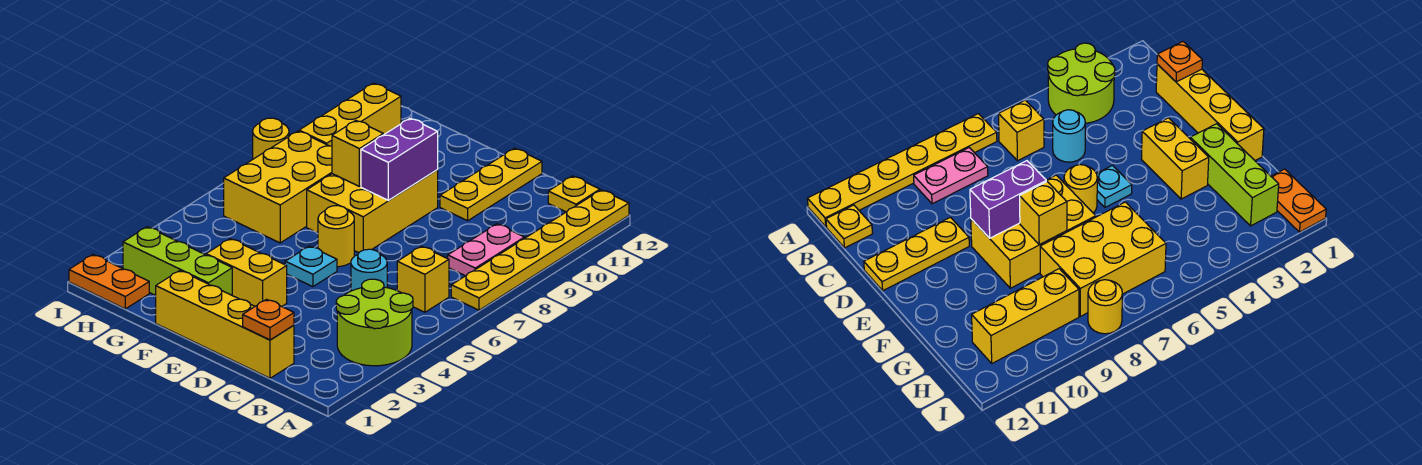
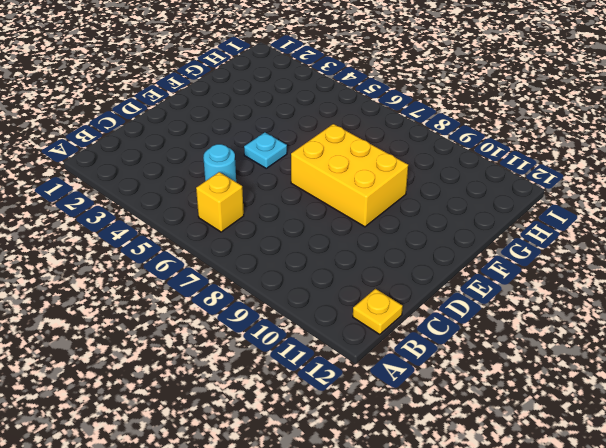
none -> lime round brick A3:B4 level 1
none -> yellow plate A7:A12 level 1
none -> pink plate B8:B9 level 1

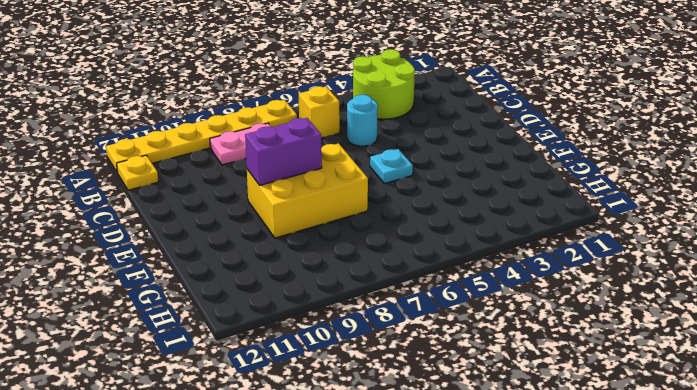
none -> yellow brick C1:F1 level 1
none -> yellow plate D10:D12 level 1
none -> yellow brick E3:F3 level 1

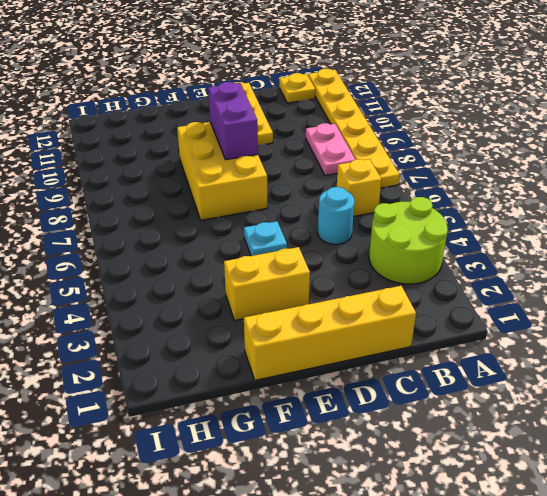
none -> yellow round brick E6 level 1
none -> lime brick F2:H2 level 1
none -> yellow brick G6:H8 level 1

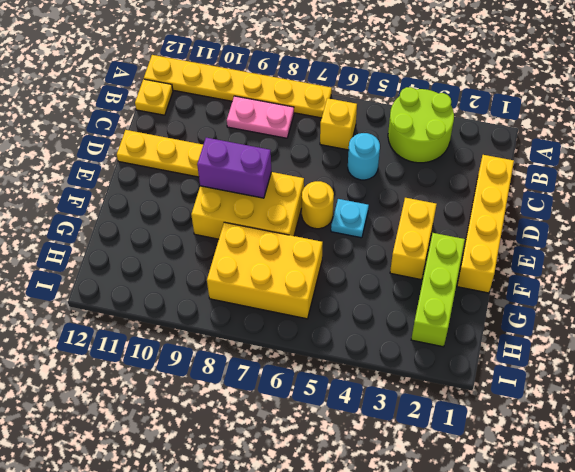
none -> orange plate H1:I1 level 1
none -> yellow brick H9:H11 level 1
none -> yellow round brick I8 level 1

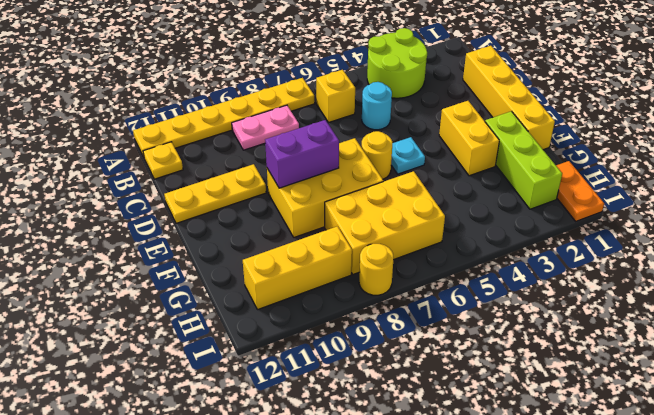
none -> orange plate C1 level 2
none -> yellow brick F8 level 2

